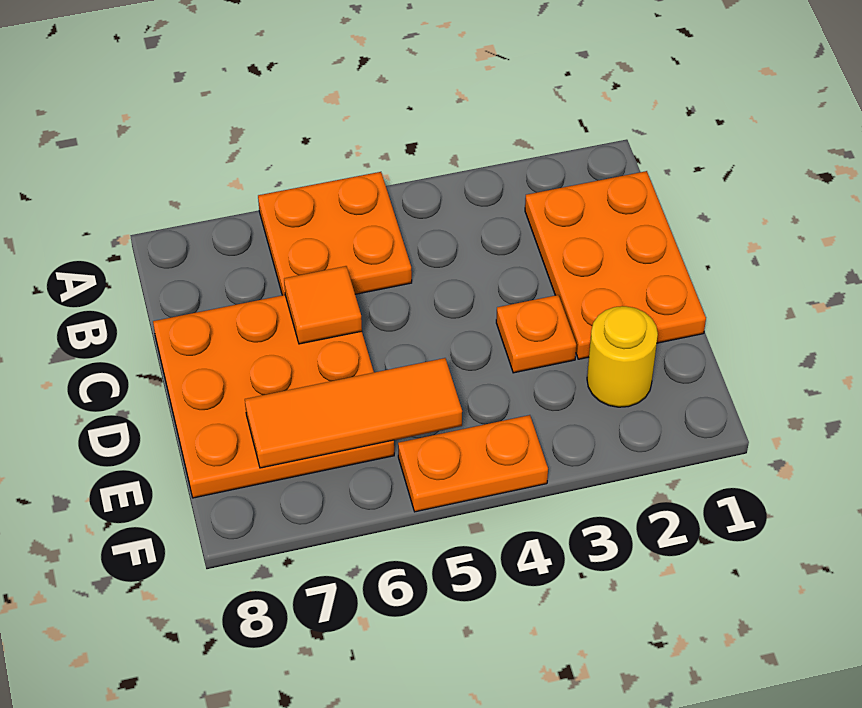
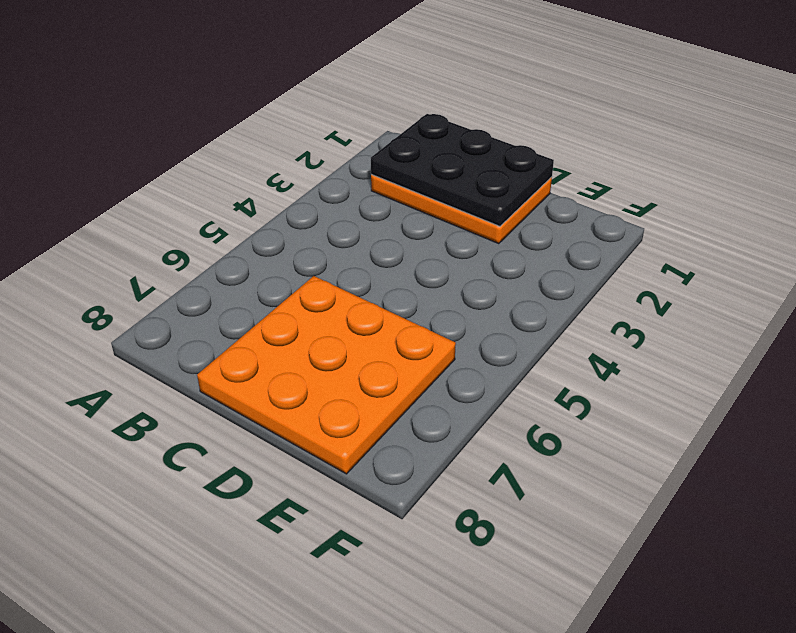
black plate B1:D2 level 2 -> none
none -> orange plate A5:B6 level 1
none -> orange plate D3 level 1

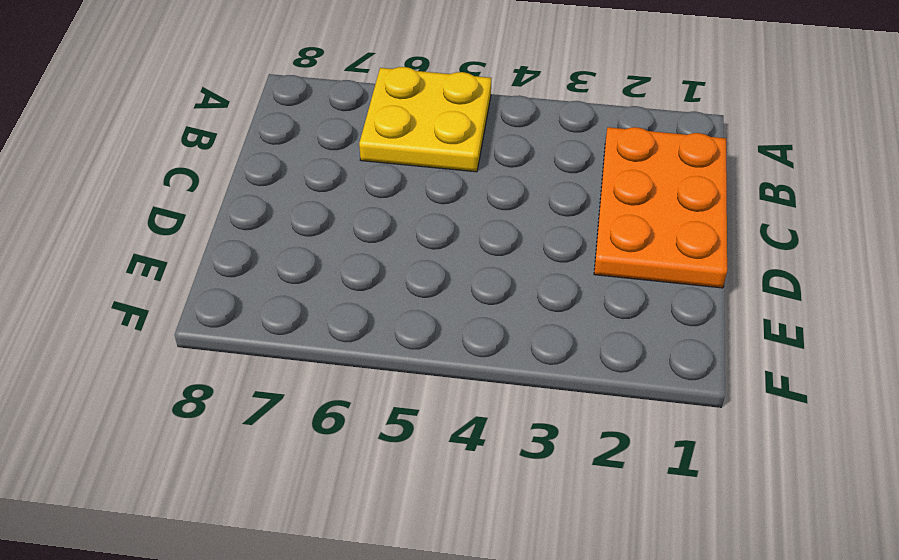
yellow plate A5:B6 level 1 -> orange plate A5:B6 level 1
none -> orange plate C6:E8 level 1
none -> orange plate D3 level 1

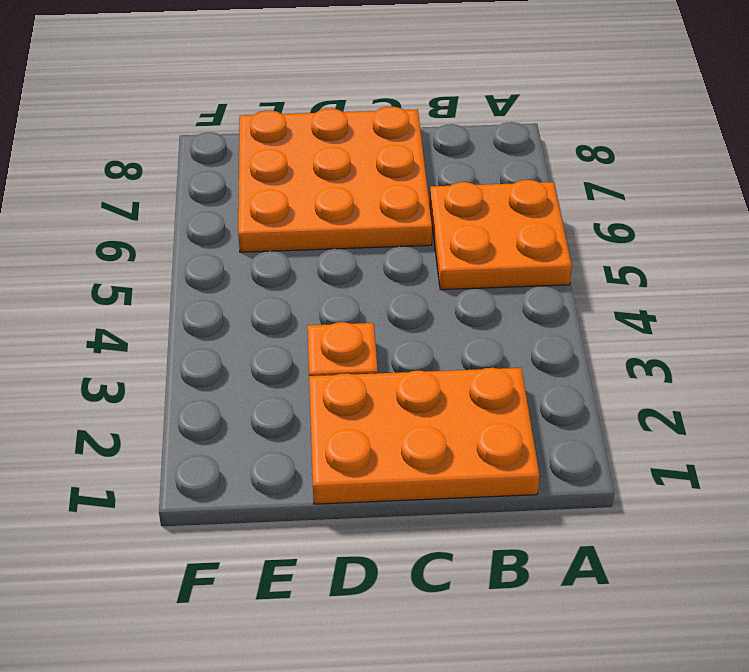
none -> yellow round brick E2 level 1
none -> orange plate F4:F5 level 1

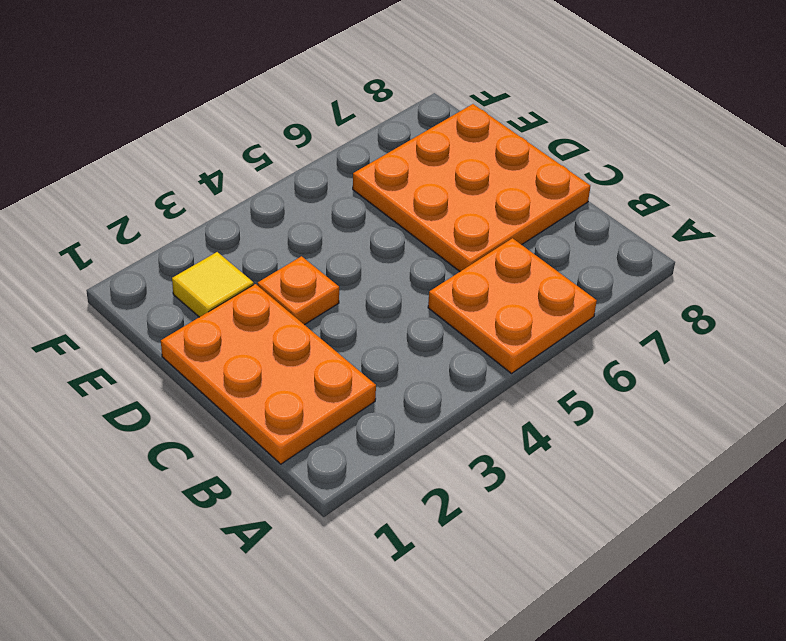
yellow tile E2 level 1 -> yellow round brick E2 level 1
none -> orange plate F4:F5 level 1
none -> orange tile C6 level 2

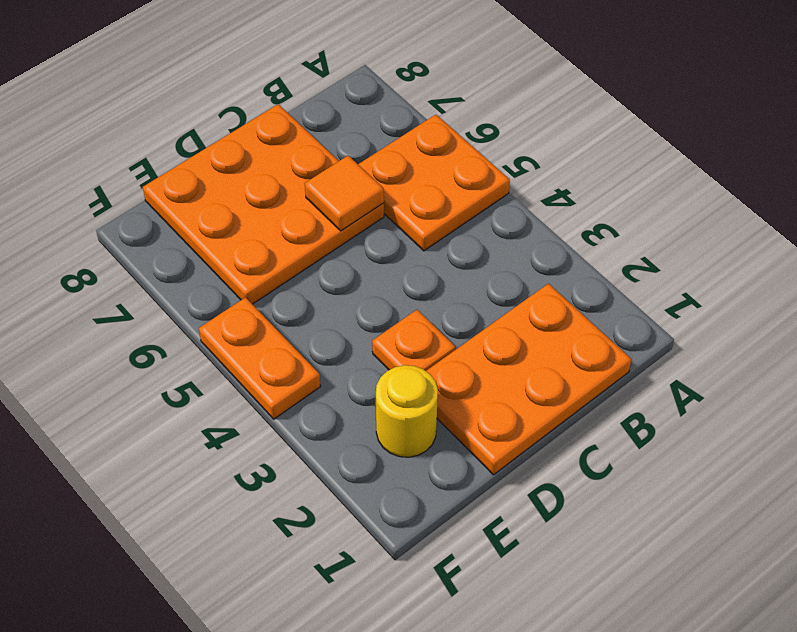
none -> orange tile E5:E7 level 2

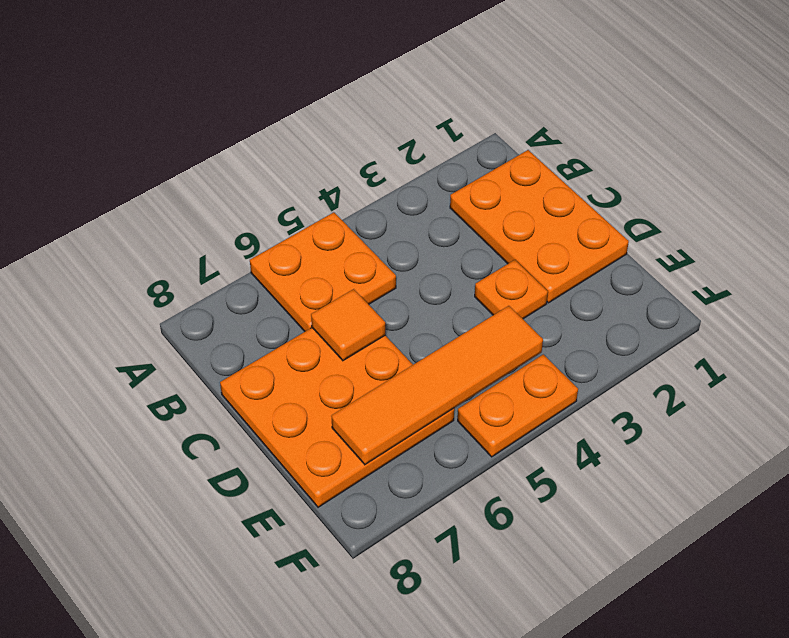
orange tile E4:E7 level 2 -> orange tile E5:E7 level 2
none -> yellow round brick E2 level 1

